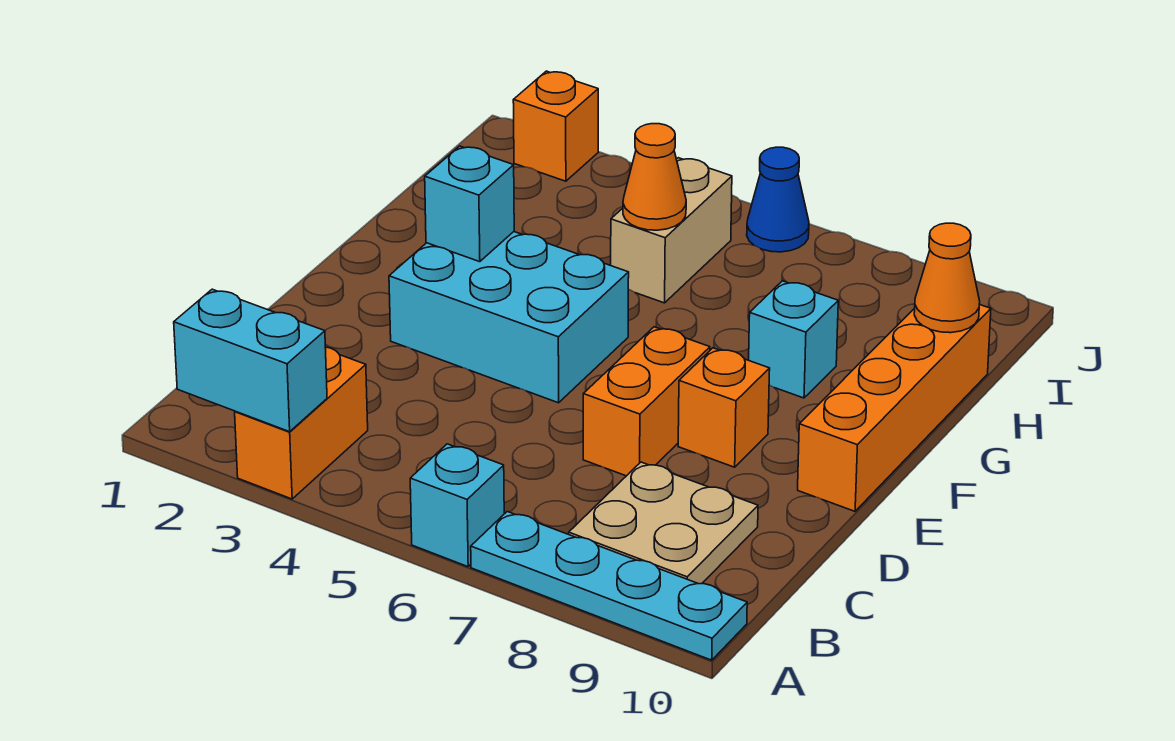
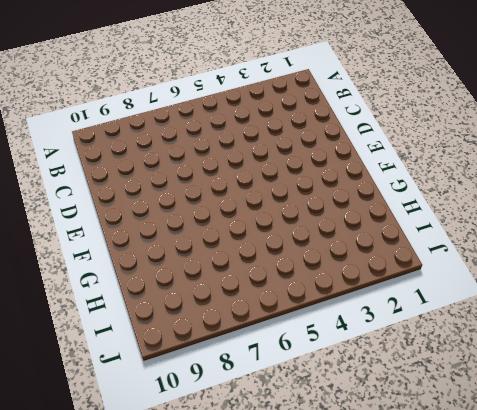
none -> orange brick A3:B3 level 1
none -> cyan brick A6 level 1
none -> cyan plate A7:A10 level 1

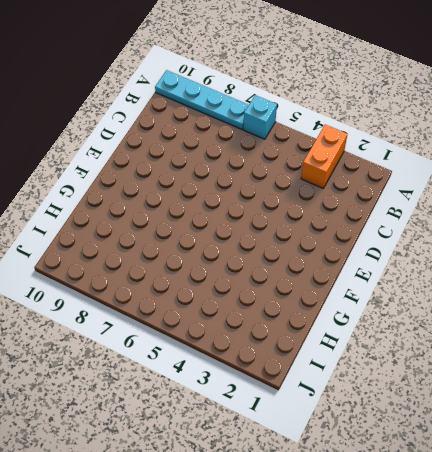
none -> tan plate B8:C9 level 1
none -> orange brick D7:E7 level 1
none -> cyan brick E3:F5 level 1

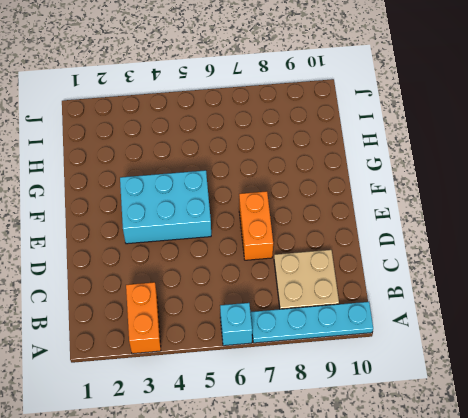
none -> orange brick E8 level 1
none -> orange brick E10:H10 level 1
none -> cyan brick G8 level 1

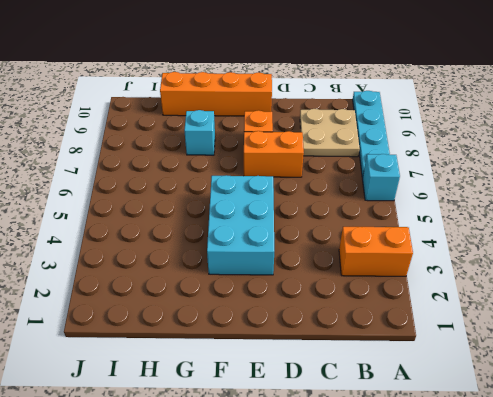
none -> tan brick H5:I5 level 1
none -> orange brick J2 level 1
none -> blue cone J6 level 1

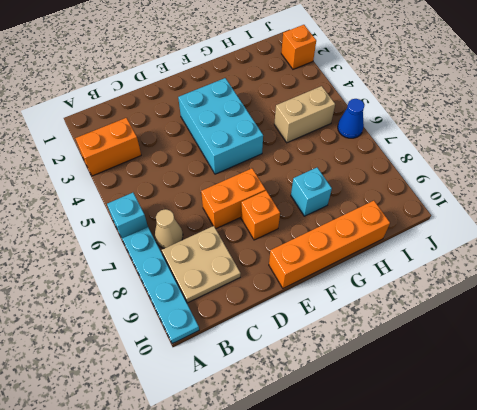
tan cone B7 level 1 -> none
none -> cyan brick A2:A3 level 2
none -> cyan brick F3 level 2
none -> orange cone H5 level 2

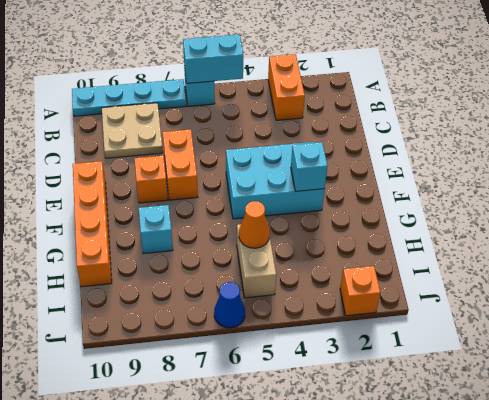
cyan brick A5:A6 level 2 -> cyan brick A2:A3 level 2
none -> orange cone H10 level 2

